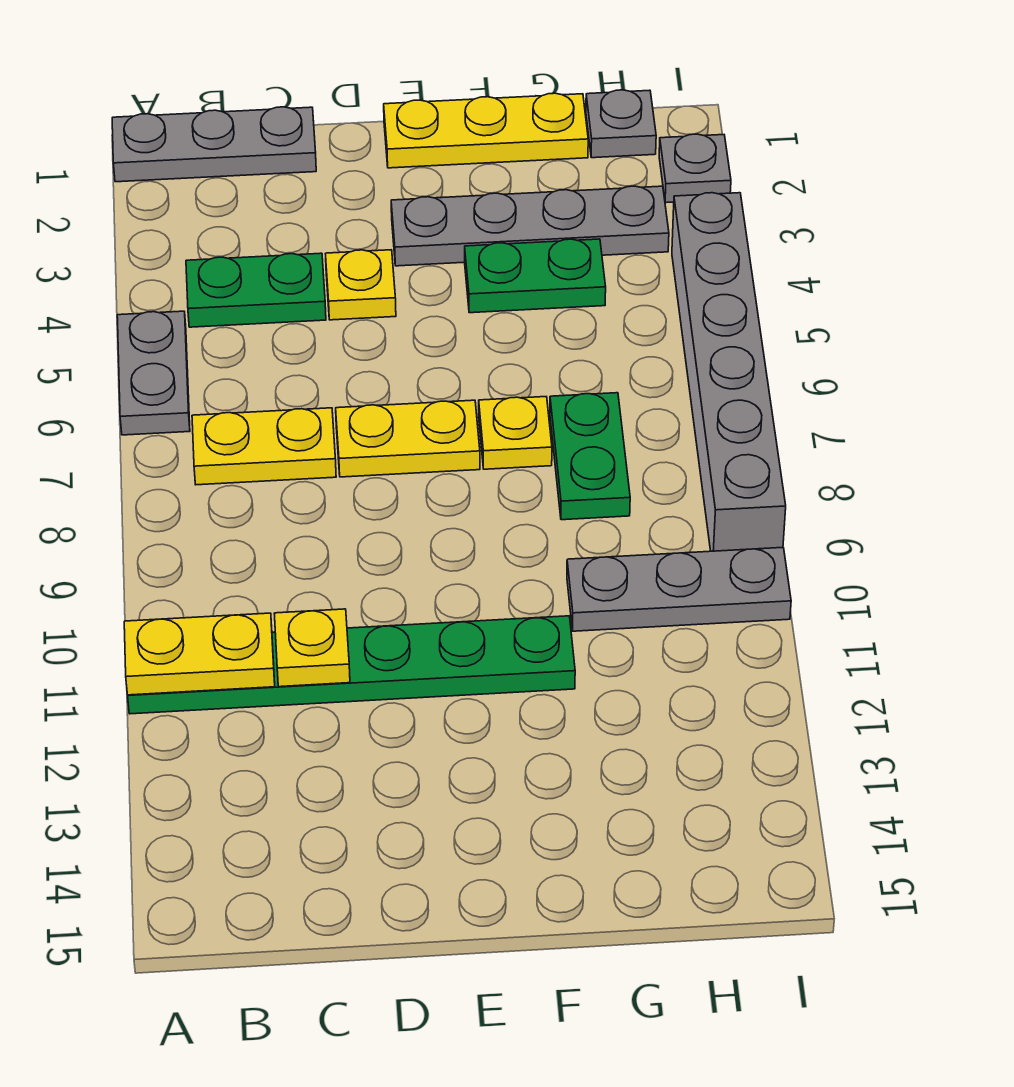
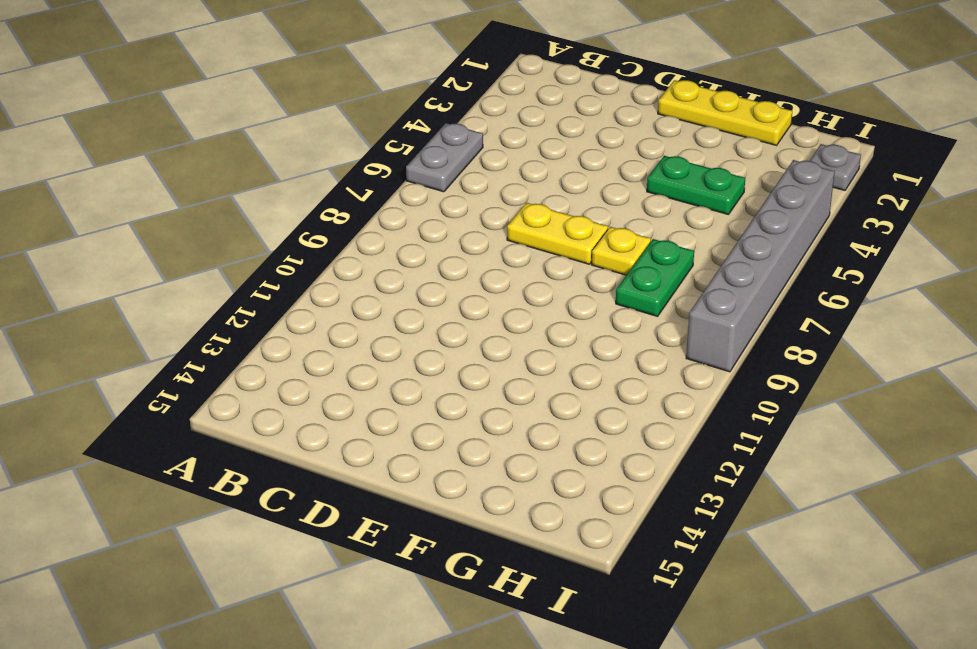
none -> grey plate A1:C1 level 1
none -> green plate A11:F11 level 1
none -> green plate B4:C4 level 1

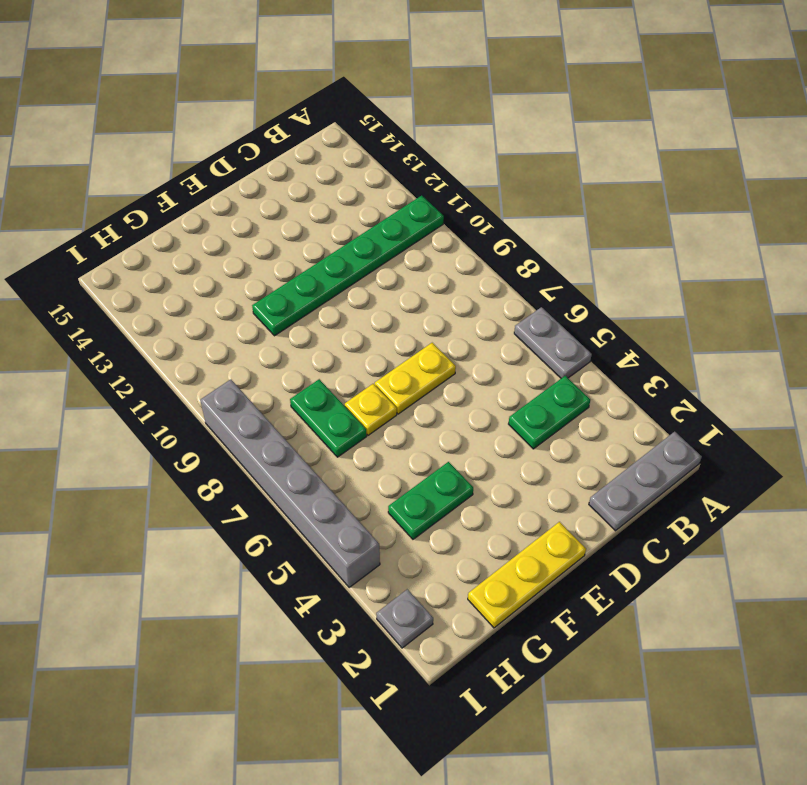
none -> yellow plate B7:C7 level 1
none -> yellow plate D4 level 1
none -> grey plate E3:H3 level 1

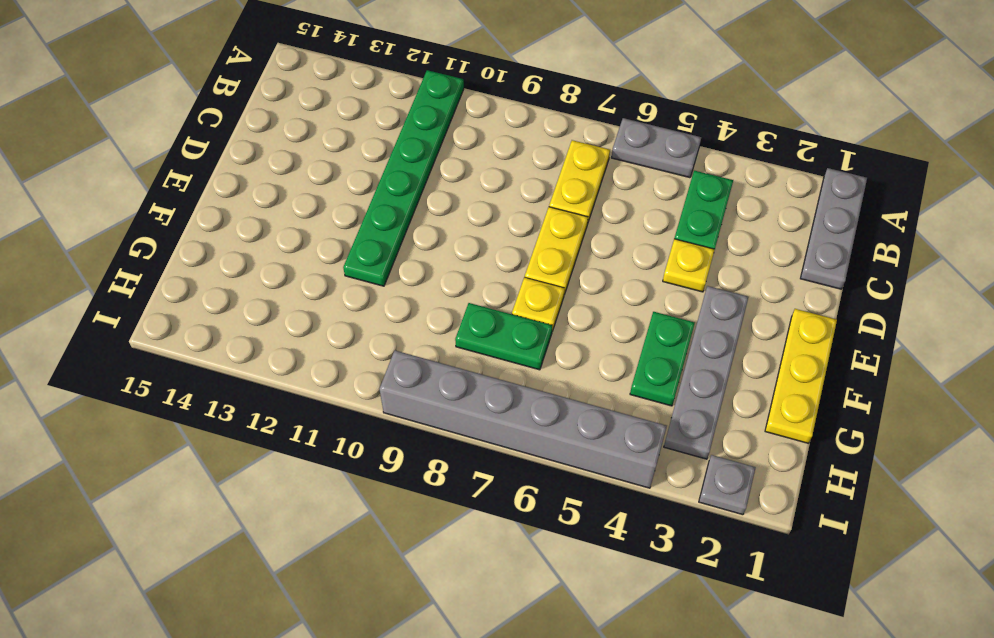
none -> grey plate G10:I10 level 1
none -> grey plate H1 level 1
none -> yellow plate A11:B11 level 2

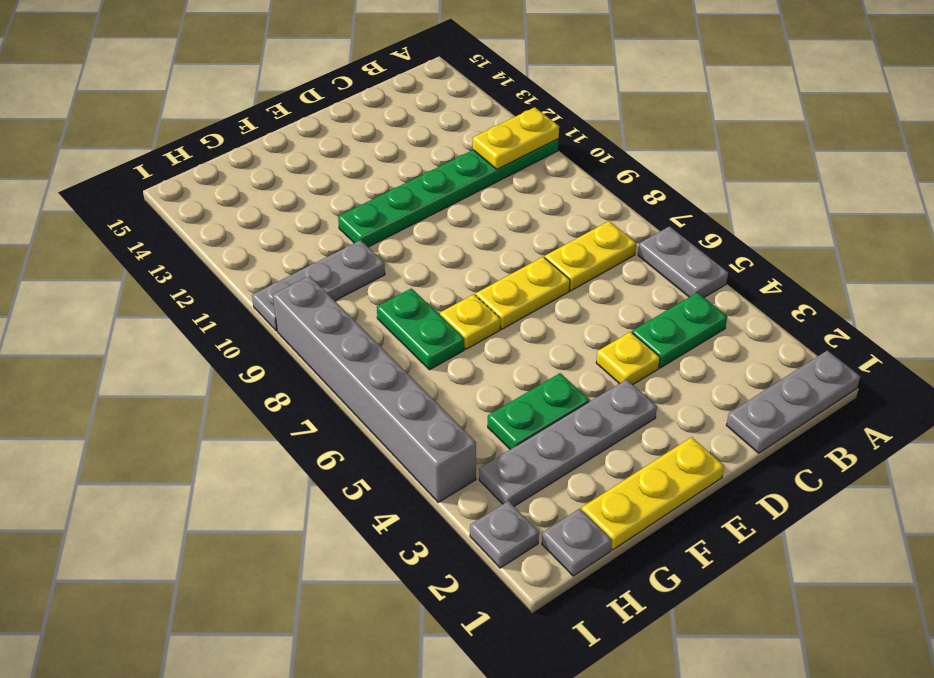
none -> yellow plate C11 level 2

